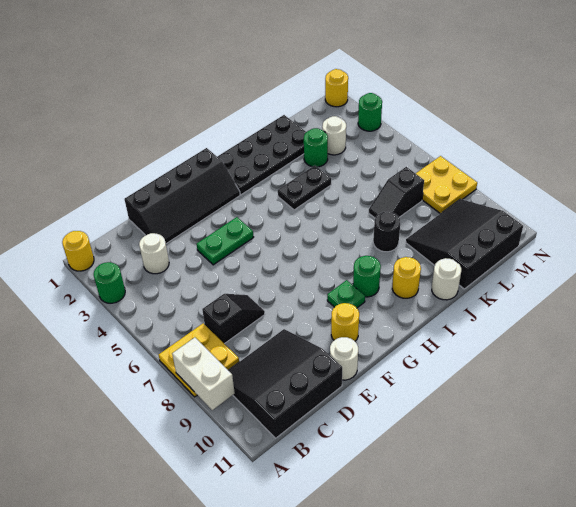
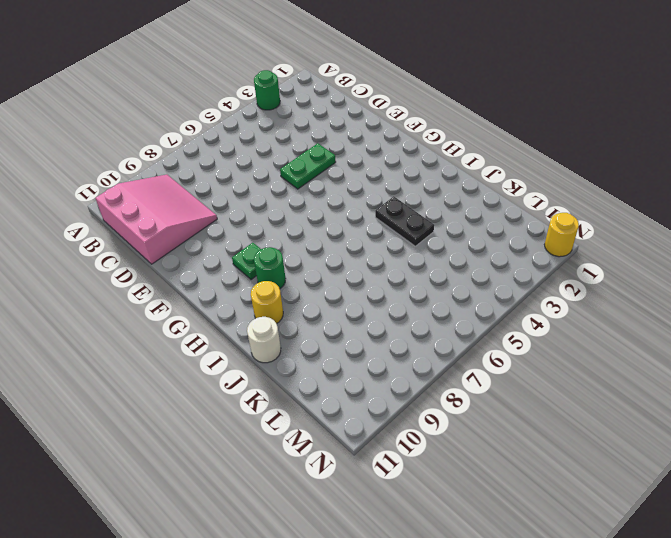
pink slope B9:D11 level 1 top 11 -> black slope B9:D11 level 1 top 11
green plate E4:E5 level 1 -> green plate E4:F4 level 1
none -> yellow round brick A1 level 1
none -> yellow plate A7:B8 level 1
none -> white round brick C3 level 1

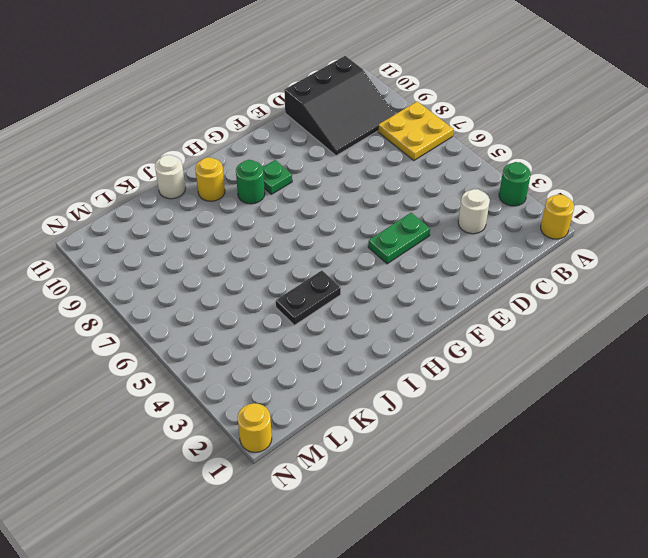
none -> black slope C7:D7 level 1 top C
none -> black slope D1:G2 level 1 top 1
none -> white round brick E11 level 1

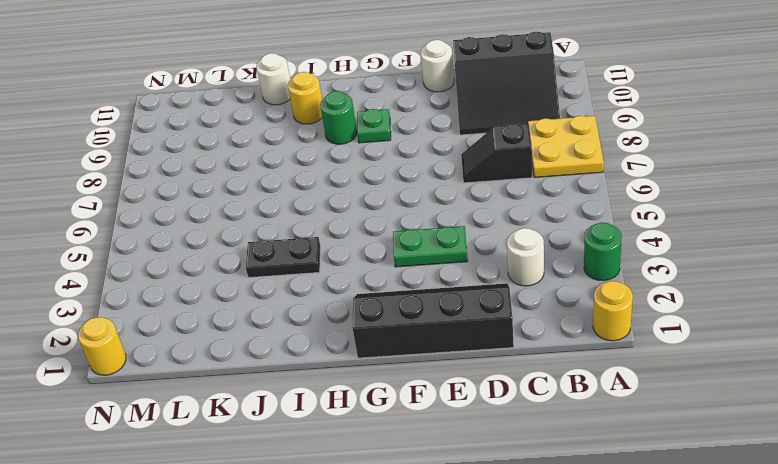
none -> yellow round brick F10 level 1
none -> black plate H1:K2 level 1
none -> black round brick J8 level 1

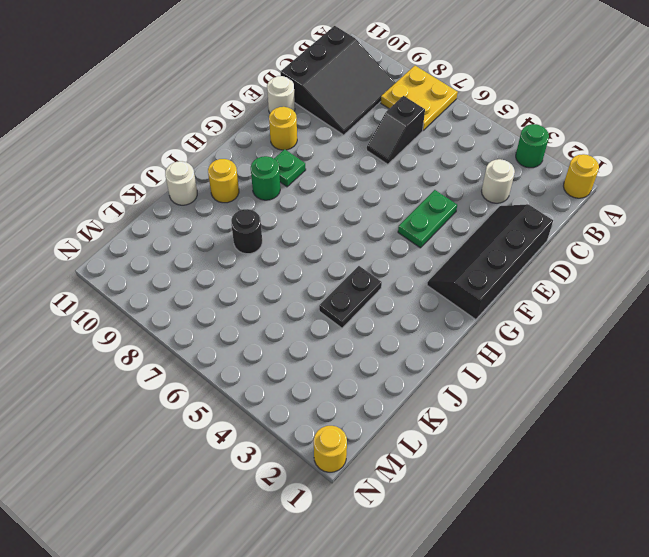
none -> black plate H1:K2 level 1
none -> green round brick K3 level 1
none -> black slope K7:L7 level 1 top L

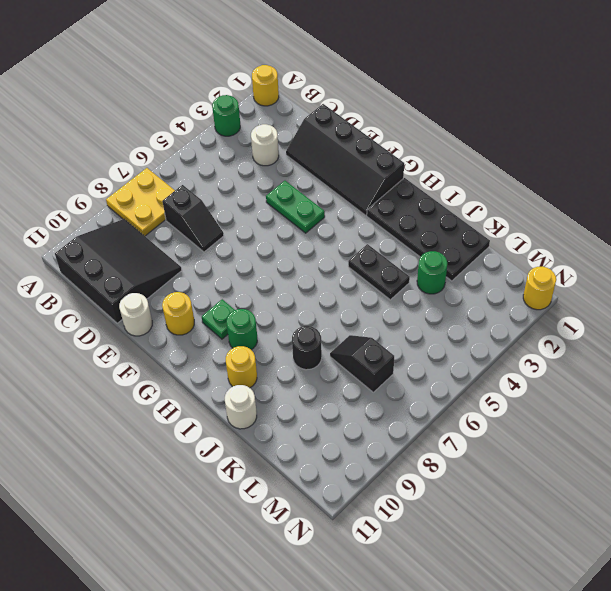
none -> black slope K9:M11 level 1 top 11
none -> white round brick L3 level 1
none -> yellow plate M7:N8 level 1

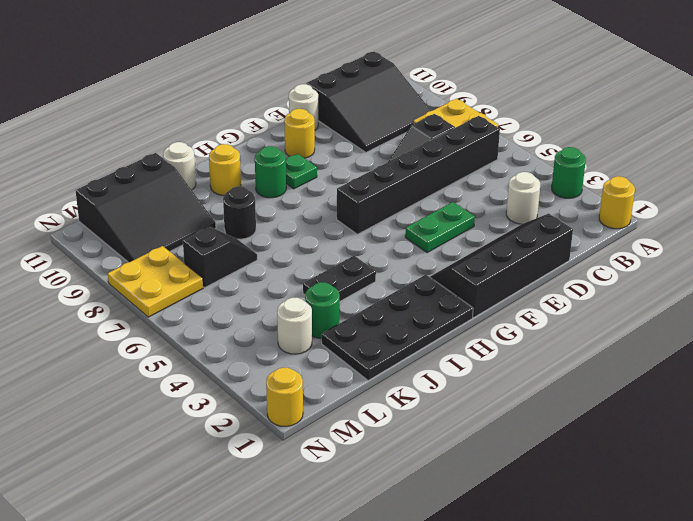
black brick B6:G6 level 1 -> none
none -> green round brick N3 level 1
none -> white brick A8:A9 level 2

